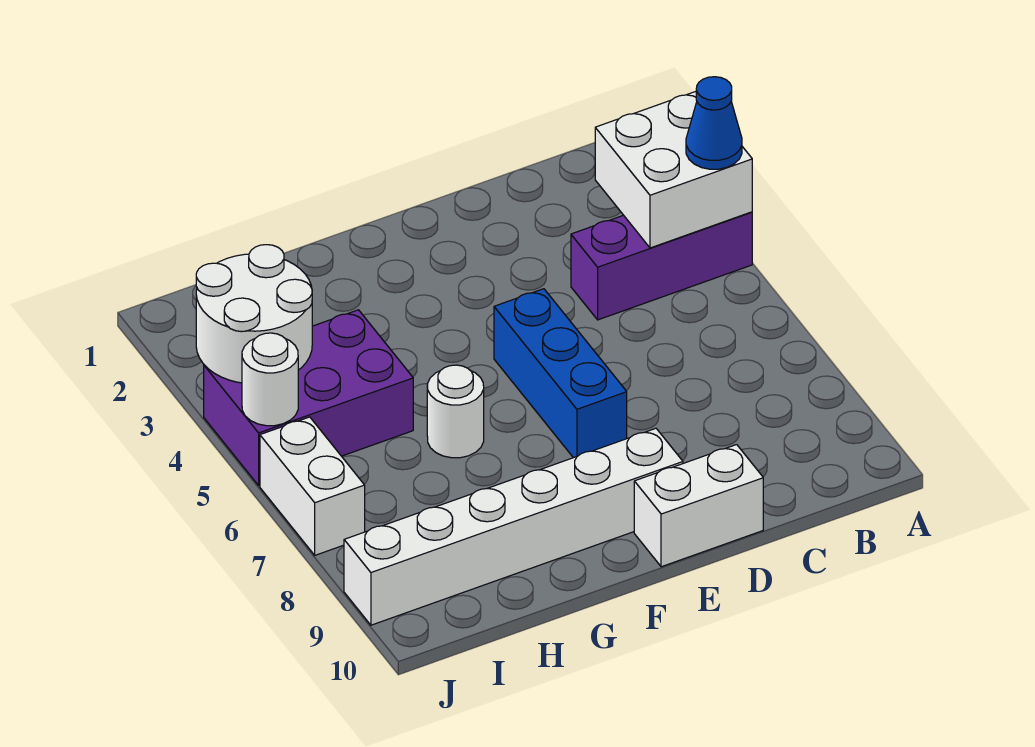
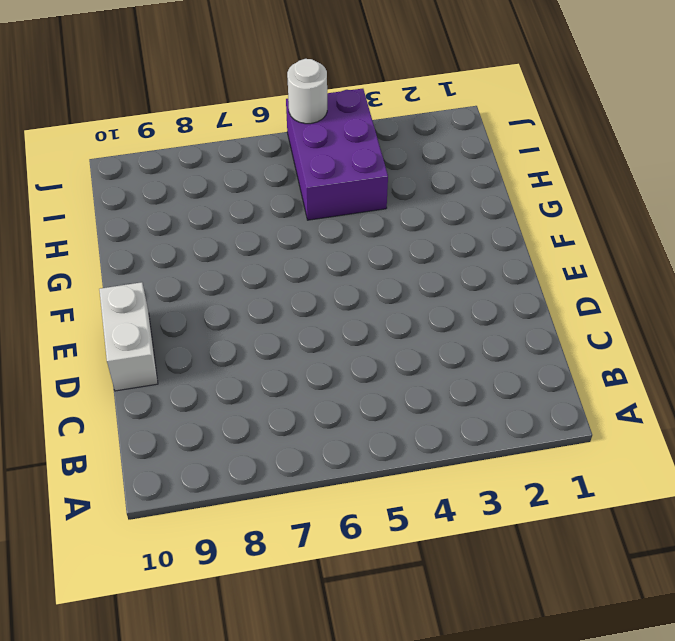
none -> purple brick A4:C4 level 1
none -> blue brick E5:E7 level 1

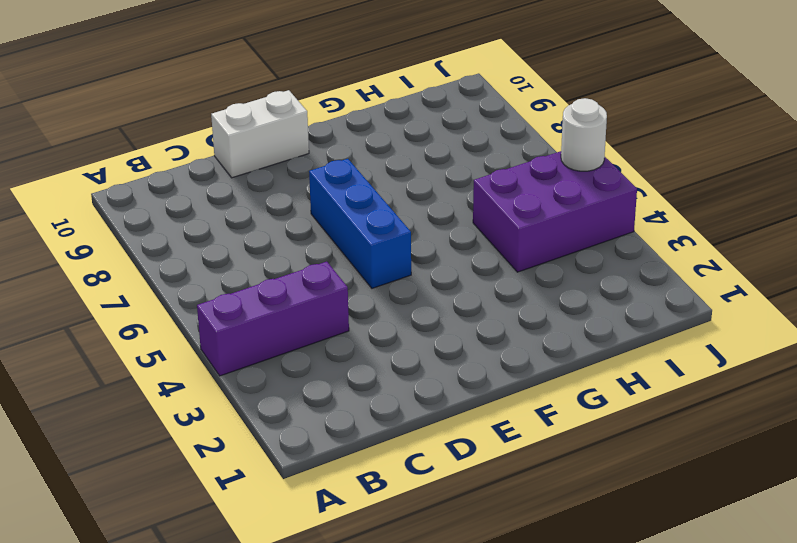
none -> white brick E9:J9 level 1
none -> white round brick G6 level 1

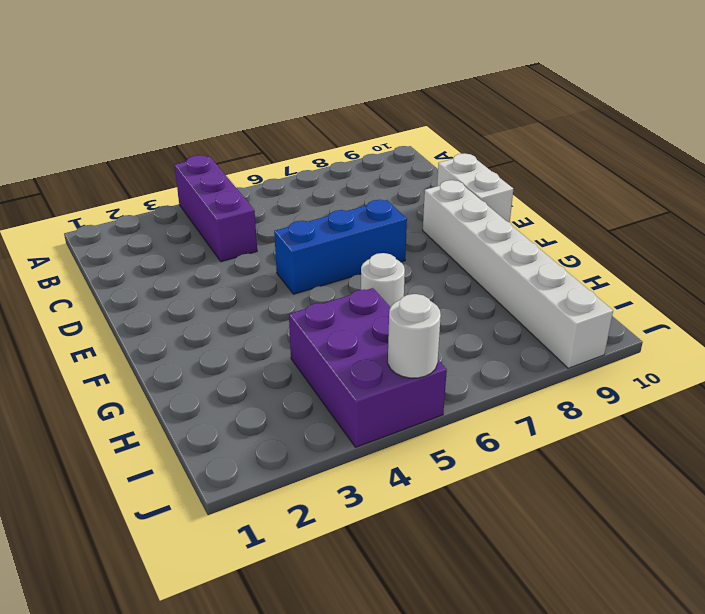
none -> white brick J6:J7 level 1
none -> white brick A3:B4 level 2

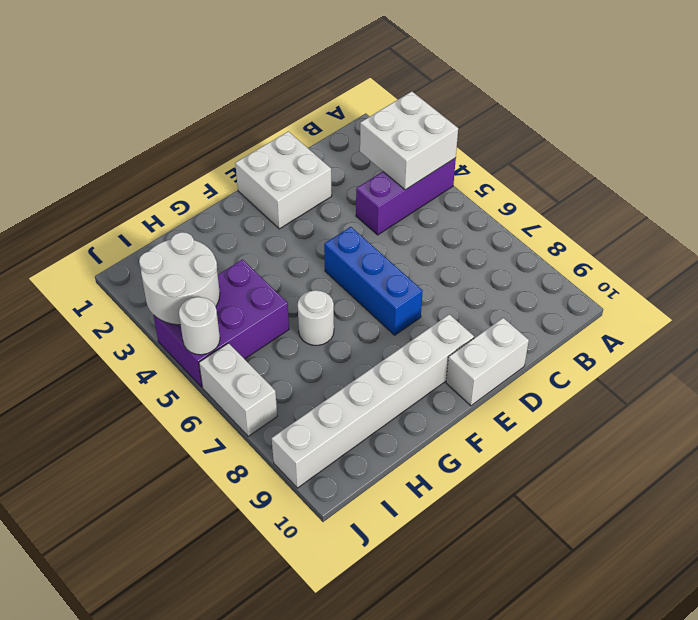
white brick D1:E2 level 1 -> none
none -> blue cone A4 level 3

